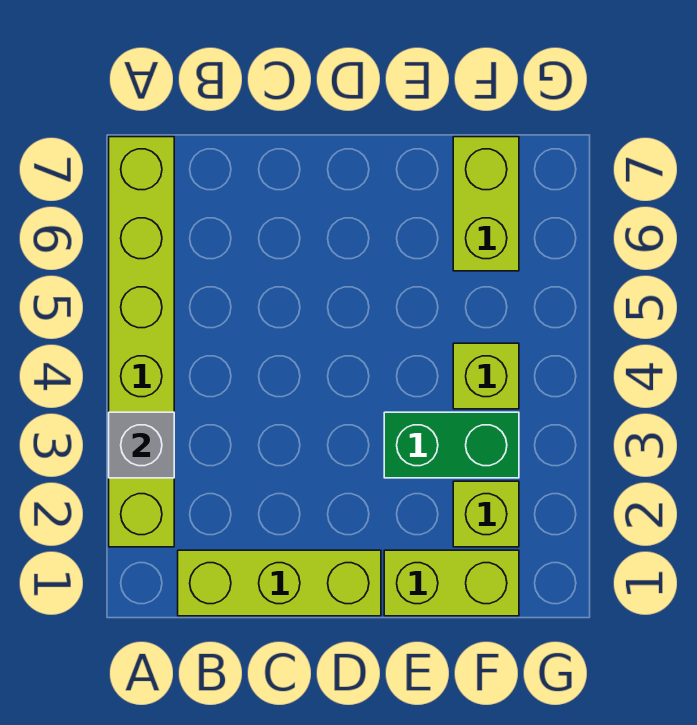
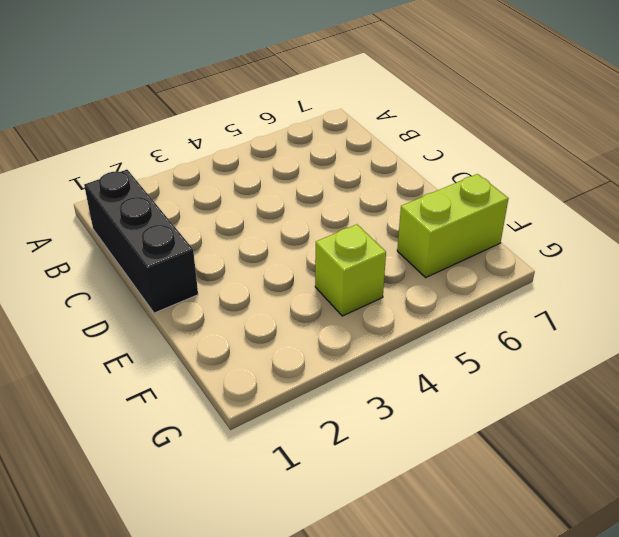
black brick B1:D1 level 1 -> lime brick B1:D1 level 1
none -> lime brick A2:A7 level 1
none -> lime brick E1:F1 level 1

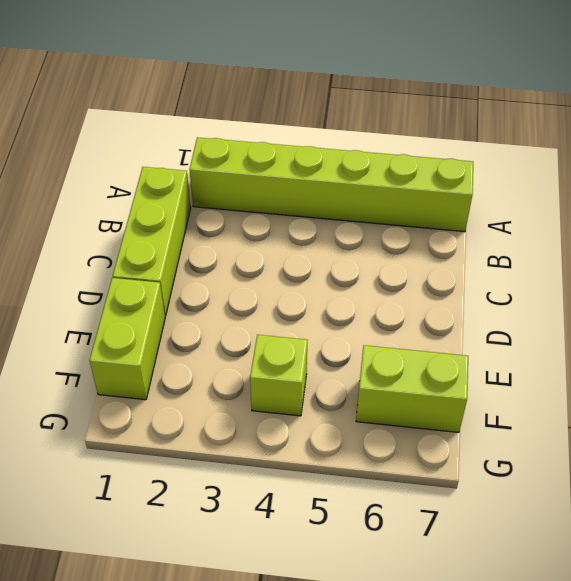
none -> green brick E3:F3 level 1
none -> lime brick F2 level 1

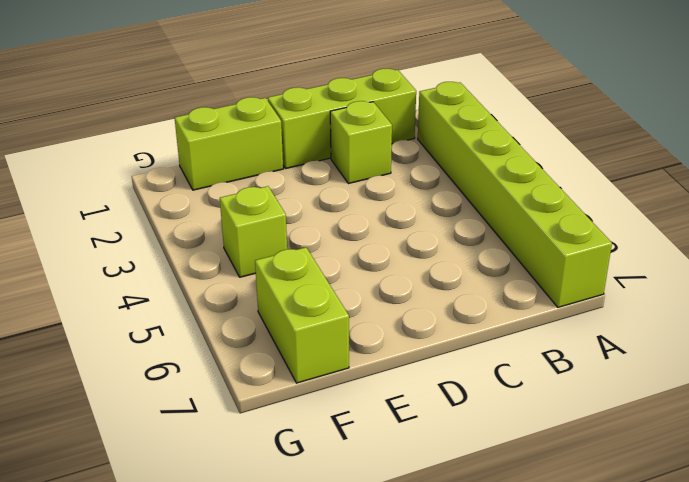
lime brick C2 level 1 -> lime brick F2 level 1
none -> green brick E3:F3 level 1
none -> grey brick A3 level 2

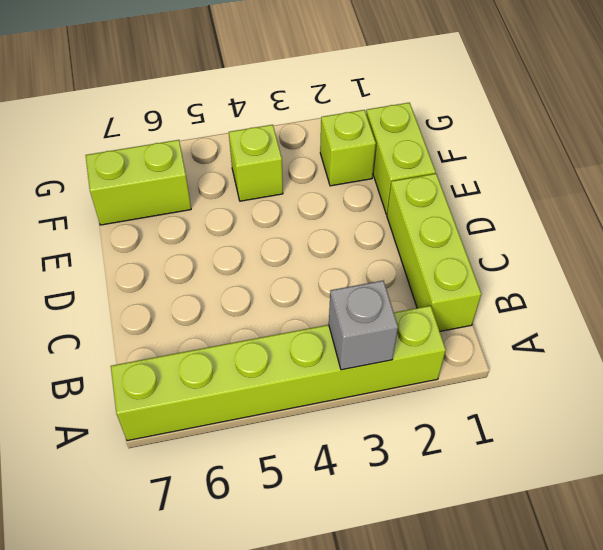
none -> green brick E3:F3 level 1

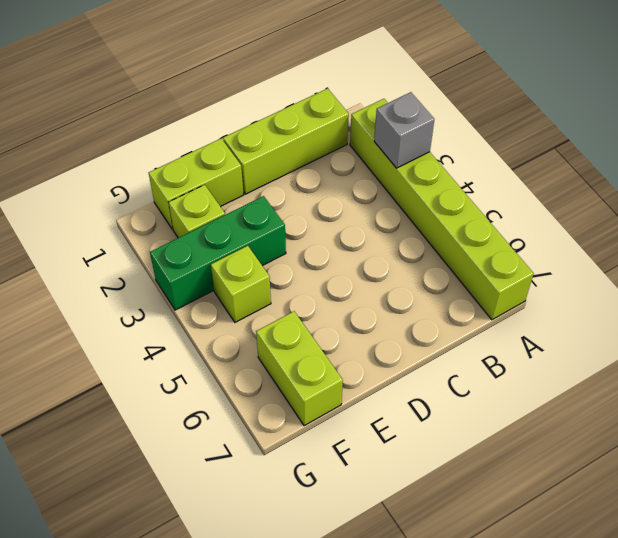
green brick E3:G3 level 1 -> green brick E3:F3 level 1

